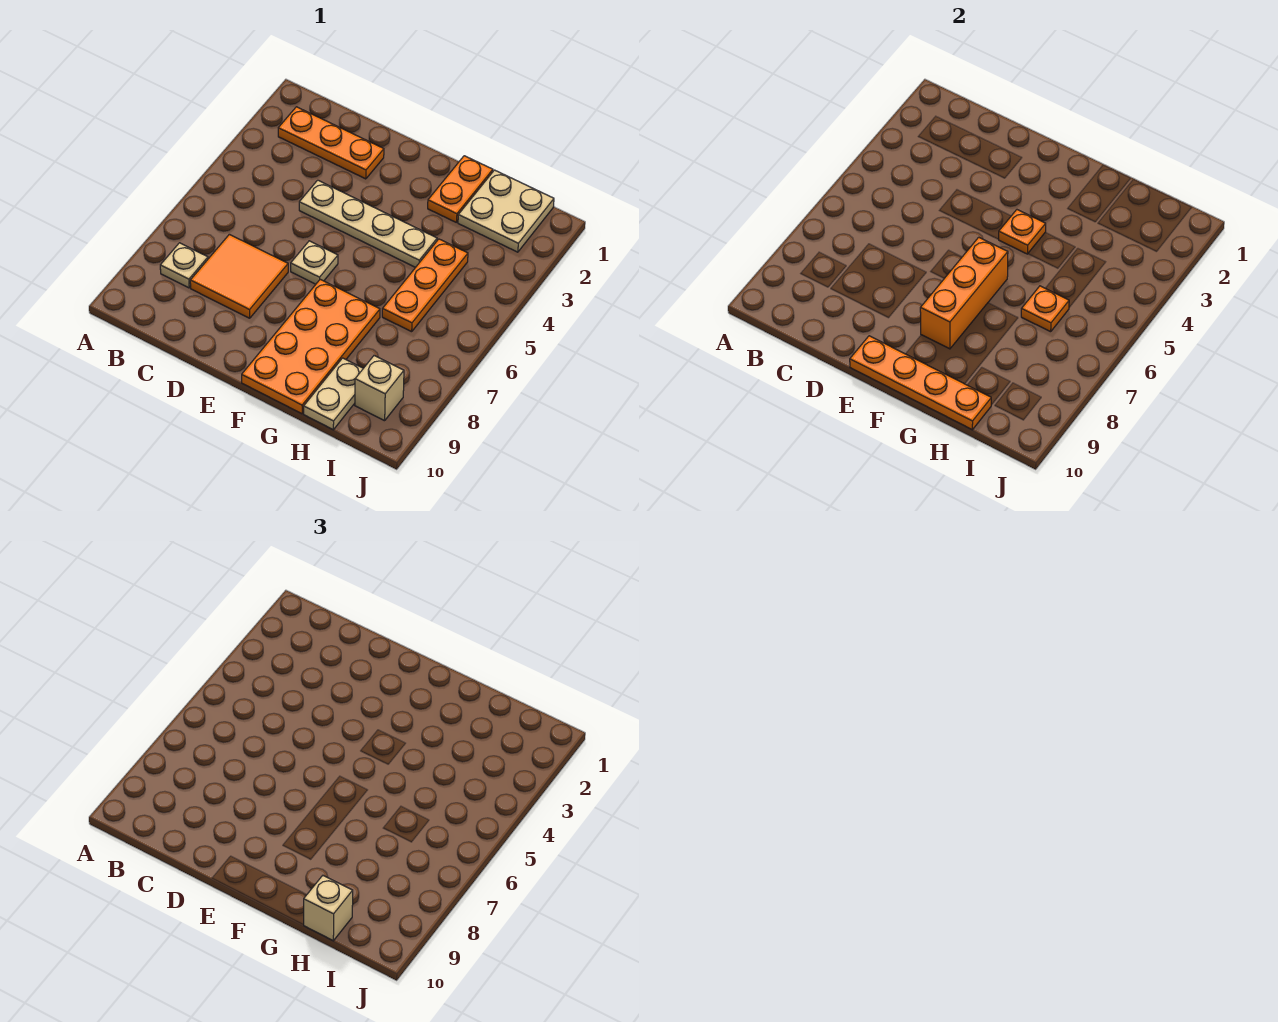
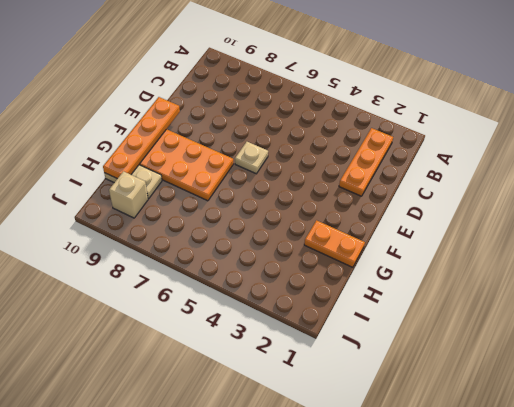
none -> tan plate B8 level 1
none -> orange tile C7:D8 level 1
none -> tan plate D4:G4 level 1

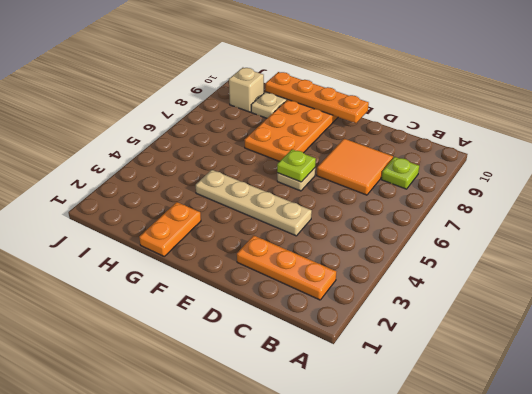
lime plate B8 level 1 -> tan plate B8 level 1
lime plate E6 level 2 -> none
none -> tan plate H1:I2 level 1
none -> orange plate H4:H6 level 1
none -> orange plate F4 level 2

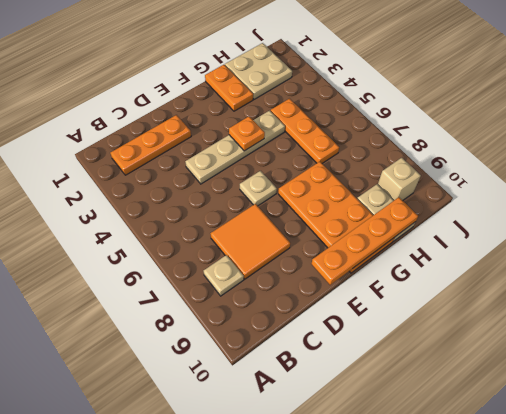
none -> orange brick F6:F8 level 2
none -> orange plate H6 level 2
none -> tan brick H10 level 3

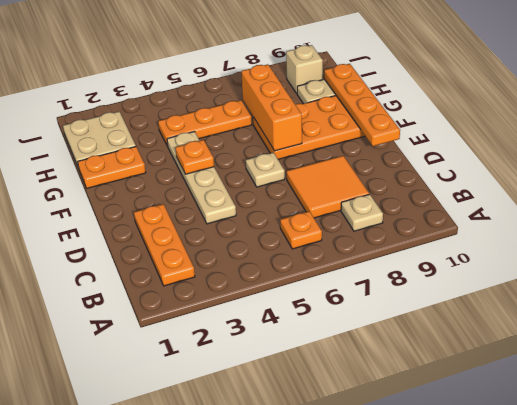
orange plate B6 level 1 -> orange plate H6 level 2
orange brick F7:H7 level 2 -> orange brick F6:F8 level 2
none -> tan brick H10 level 3

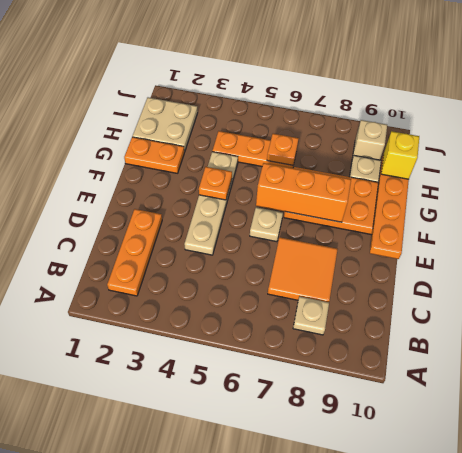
yellow brick H10 level 3 -> tan brick H10 level 3

